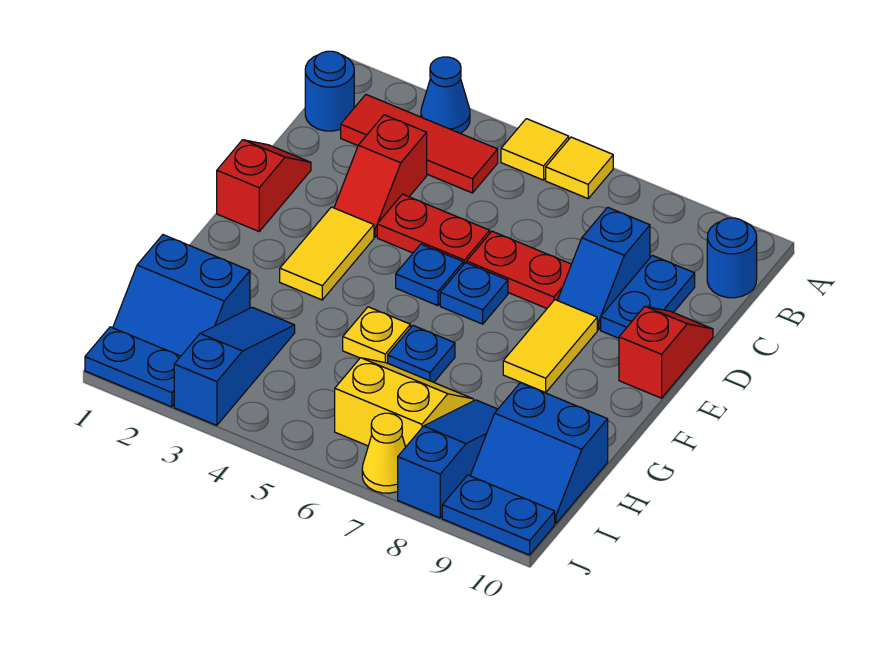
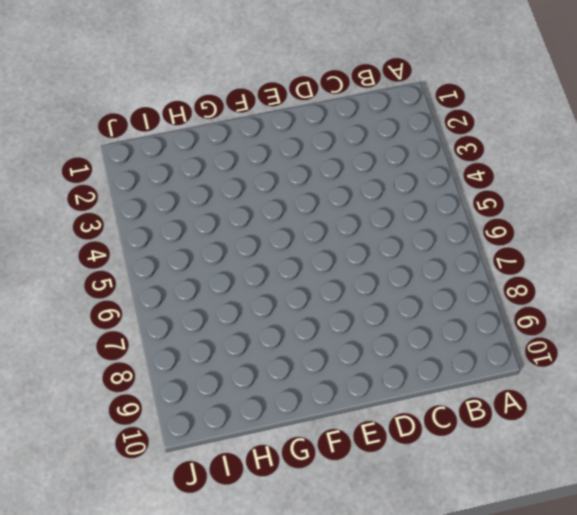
none -> blue cone A3 level 1
none -> yellow tile A5 level 1
none -> yellow tile A6 level 1

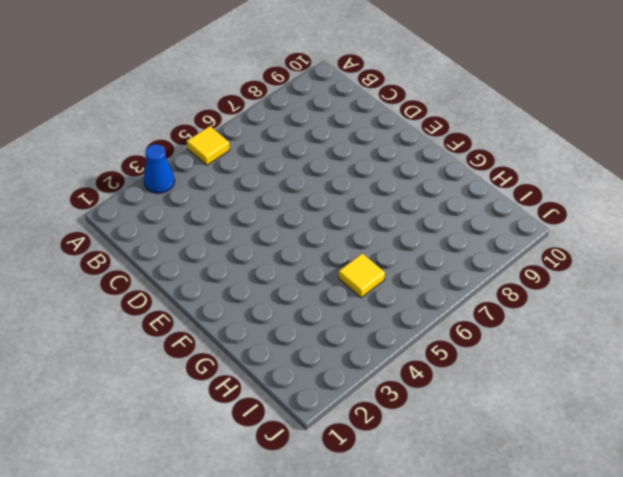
yellow tile H5 level 1 -> yellow tile A6 level 1
none -> blue round brick B1 level 1
none -> red tile B2:B4 level 1
none -> blue round brick B10 level 1

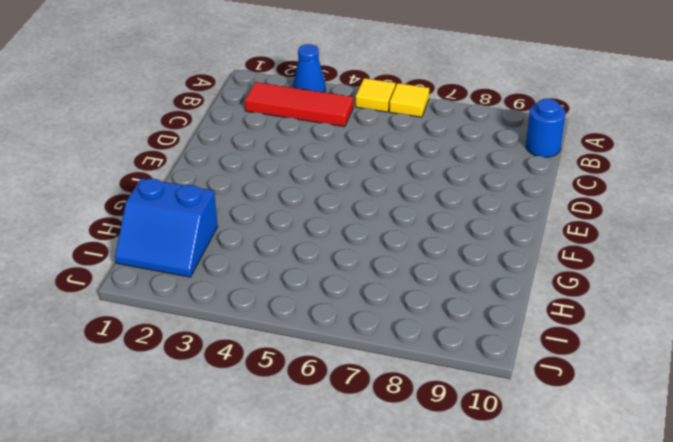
none -> blue round brick B1 level 1
none -> red slope C3:D3 level 1 top C
none -> blue slope C8:D8 level 1 top C

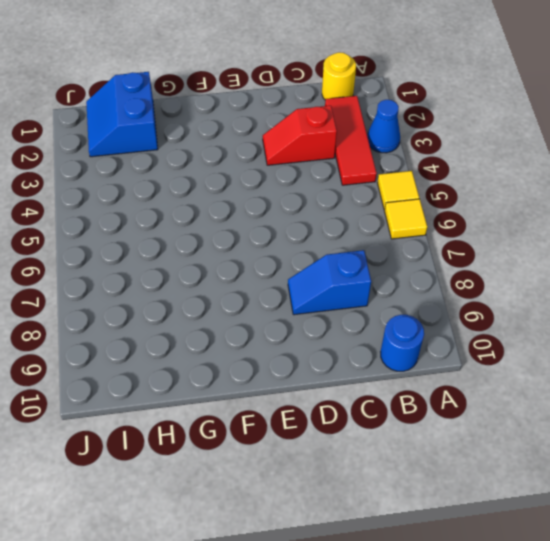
yellow round brick B1 level 1 -> blue round brick B1 level 1
none -> blue plate C9:D9 level 1
none -> red slope D1:E1 level 1 top E
none -> red plate D4:D5 level 1

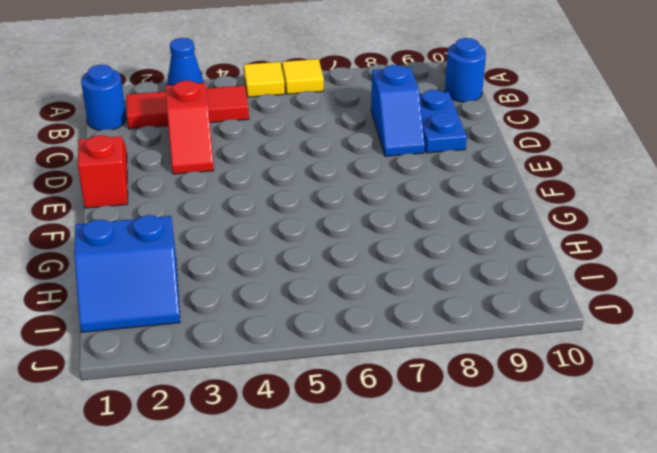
none -> red plate D4:D5 level 1
none -> red plate D6:D7 level 1
none -> red slope D10:E10 level 1 top E

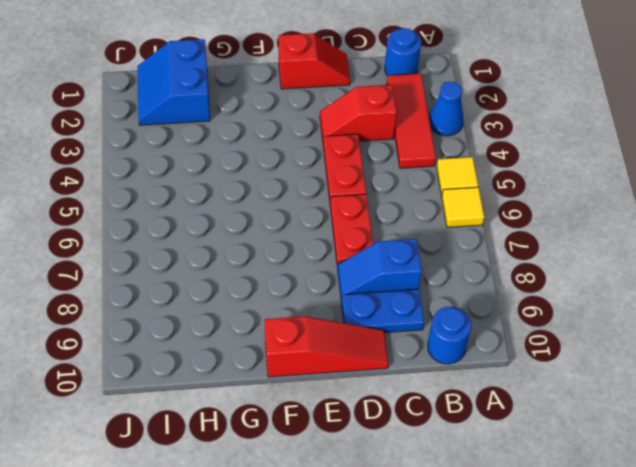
red slope D10:F10 level 1 top F -> red slope D10:E10 level 1 top E
none -> yellow tile E3:F3 level 1
none -> blue plate E5 level 1
none -> blue plate E6 level 1

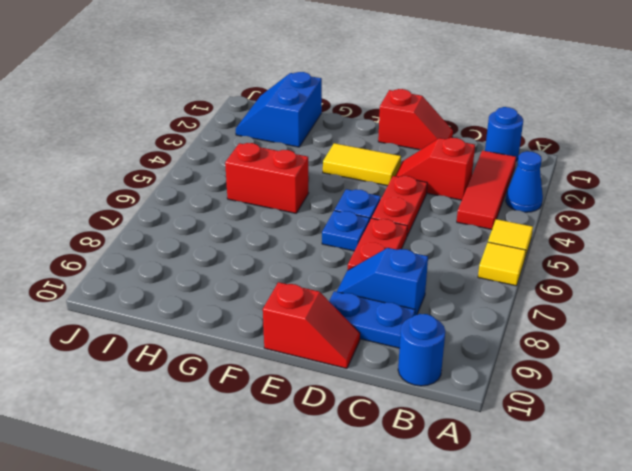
red brick G5:H5 level 1 -> yellow plate G5 level 1
none -> yellow tile E8:F8 level 1
none -> blue plate G6 level 1
none -> blue slope H3:J3 level 1 top J

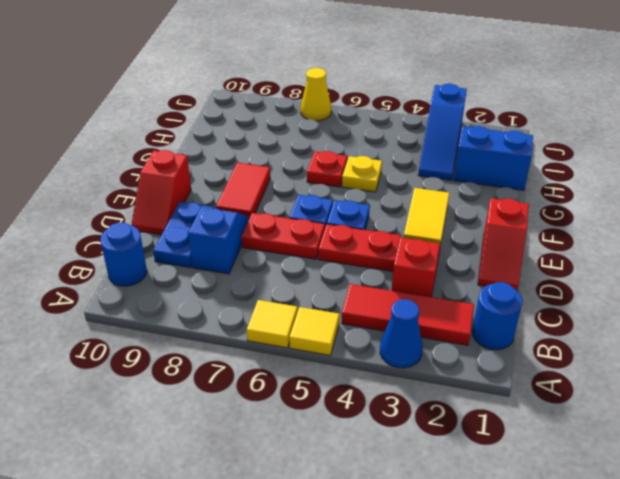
red tile E8:F8 level 1 -> yellow tile E8:F8 level 1
red plate G6 level 1 -> blue plate G6 level 1
none -> yellow slope H6:I7 level 1 top I
none -> blue slope H8:J8 level 1 top J
none -> blue slope H9:I10 level 1 top H

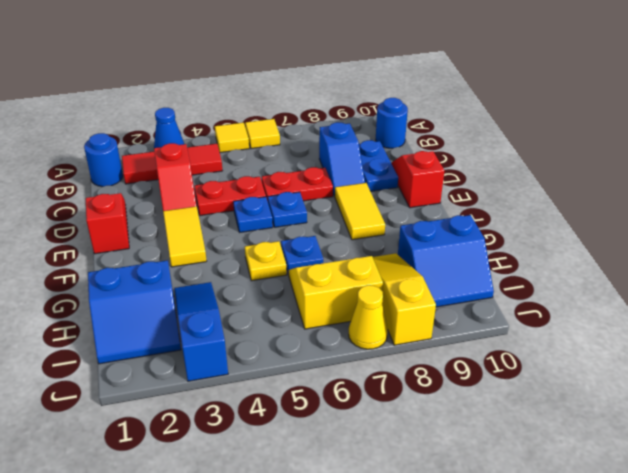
yellow slope H8:J8 level 1 top J -> blue slope H8:J8 level 1 top J
none -> blue plate J1:J2 level 1
none -> blue plate J9:J10 level 1

